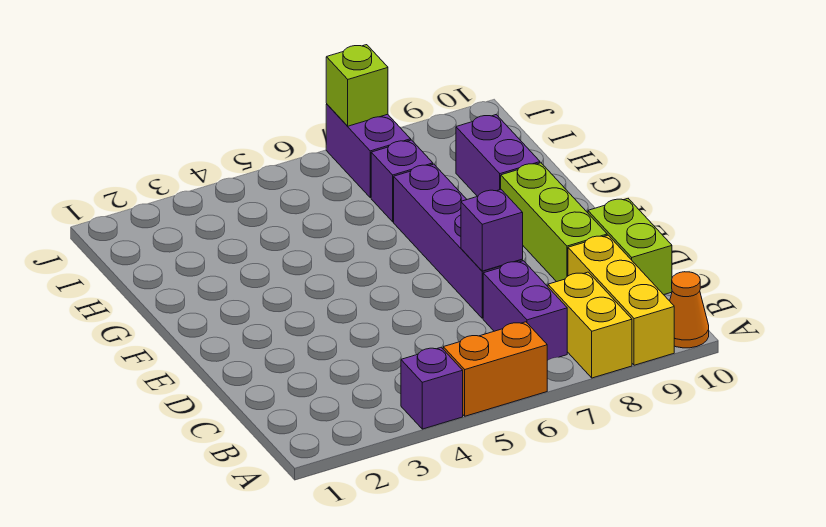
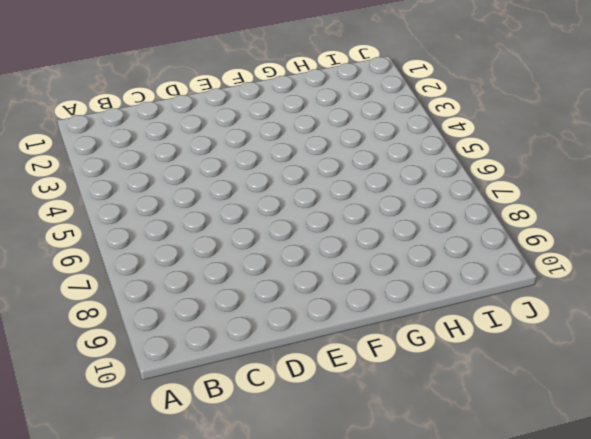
none -> purple brick A4 level 1
none -> orange brick A5:A6 level 1
none -> yellow brick A8:B8 level 1

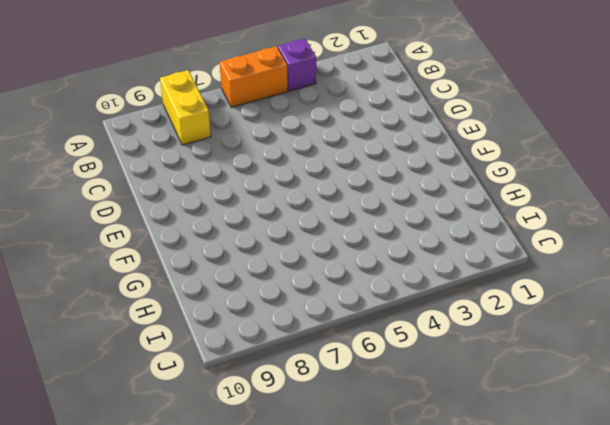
none -> yellow brick A9:C9 level 1
none -> orange cone A10 level 1
none -> purple brick B7:C7 level 1

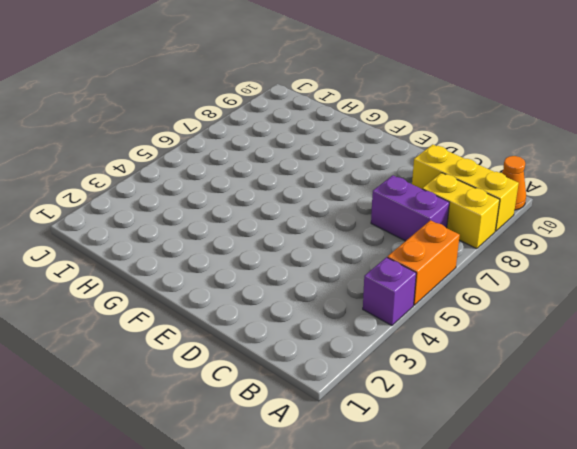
none -> lime brick C10:D10 level 1
none -> purple brick D7:G7 level 1
none -> lime brick D9:F9 level 1

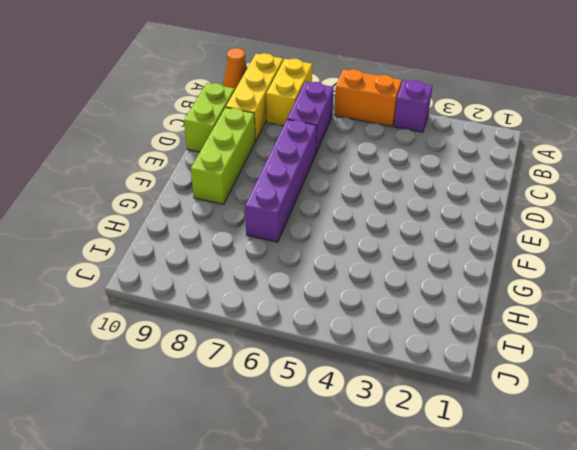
none -> purple brick G9:H9 level 1
none -> purple brick H7 level 1
none -> purple brick I7:J7 level 1

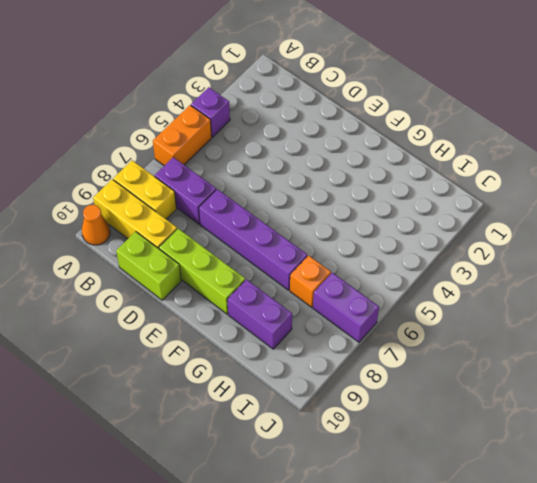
orange brick H7 level 1 -> purple brick H7 level 1
none -> purple brick D7 level 2
none -> lime brick J7 level 2

